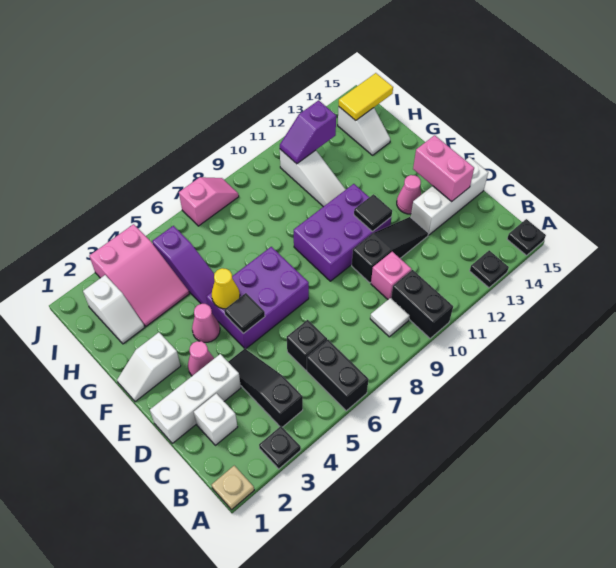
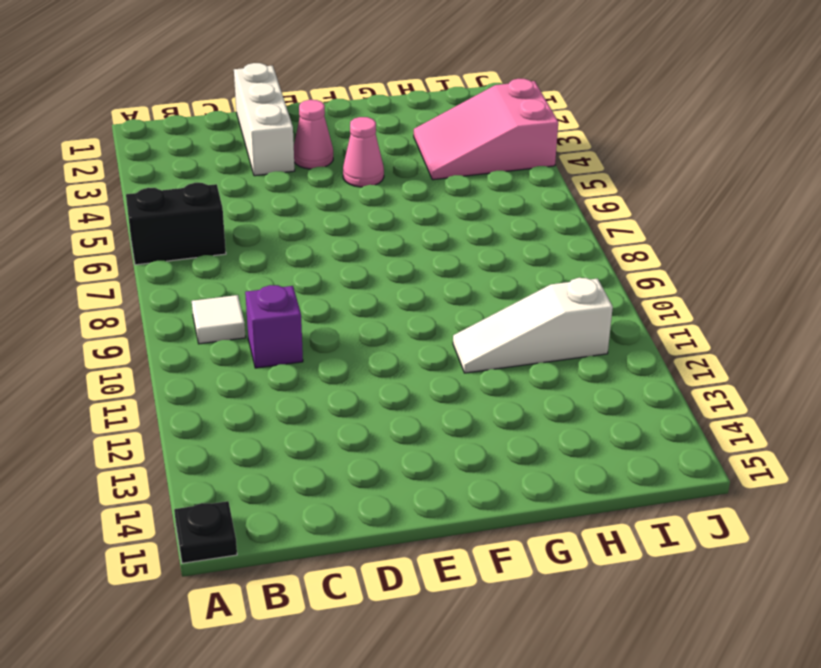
purple brick C10 level 1 -> pink brick C10 level 1
none -> tan plate A1 level 1
none -> black plate A3 level 1
none -> black brick A10:B10 level 1
none -> black plate A13 level 1

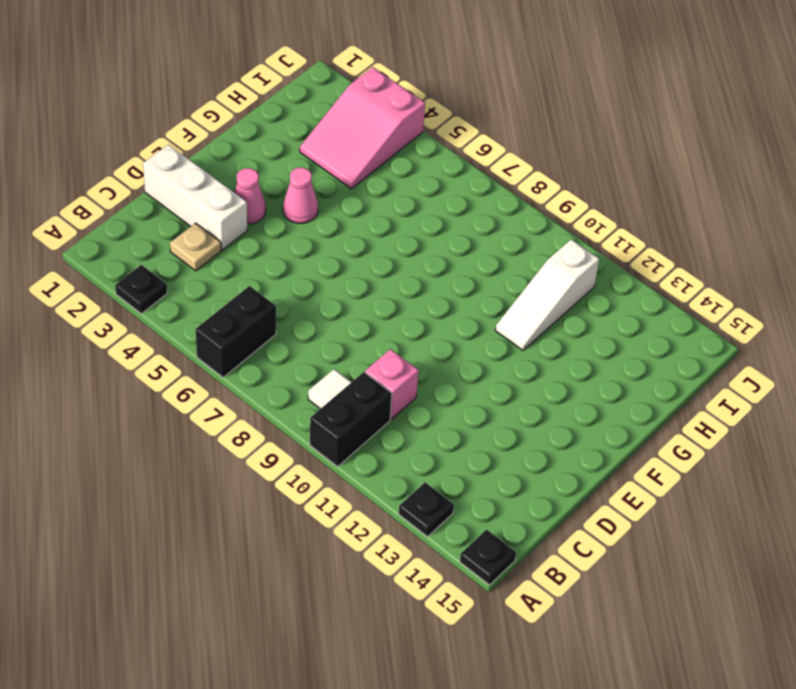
tan plate C3 level 1 -> tan plate A1 level 1
none -> black slope B4:D4 level 1 top B
none -> white brick C2 level 1
none -> black brick C6 level 1
none -> black slope D10:D12 level 1 top 10

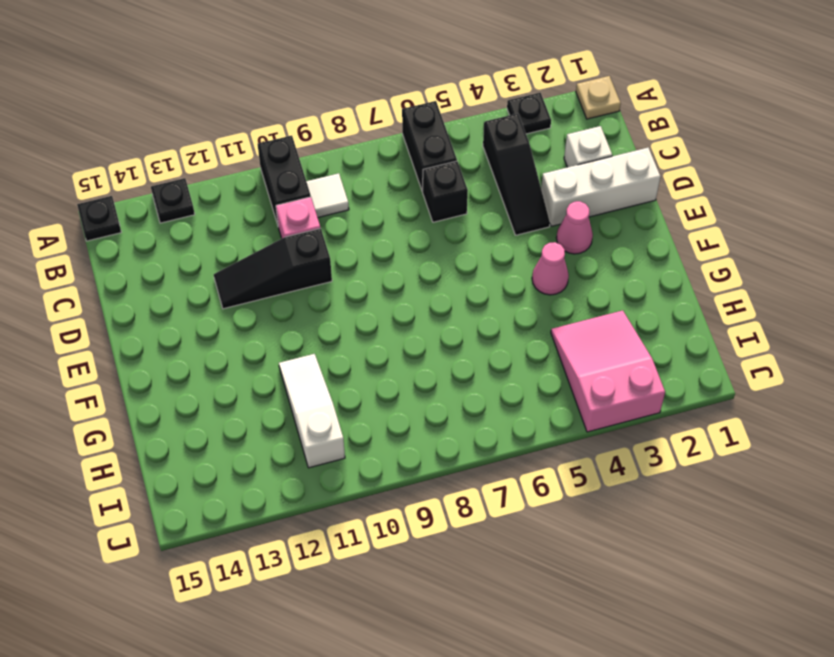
none -> white brick D13:D15 level 1
none -> purple brick E5:F7 level 1
none -> purple brick E9:F11 level 1
none -> pink cone E13 level 1

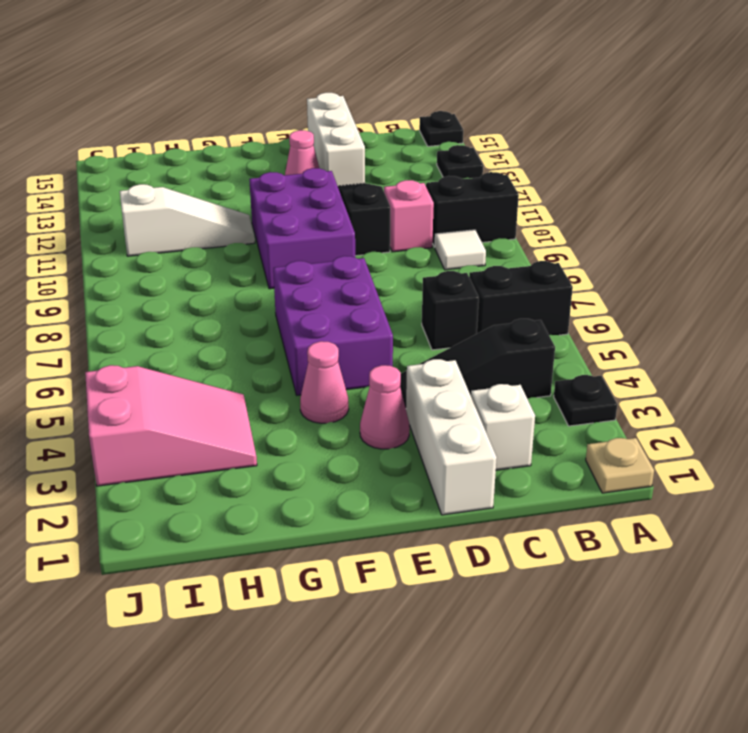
none -> white slope F1:F2 level 1 top 2
none -> purple slope G5:I5 level 1 top I
none -> white slope H2:I2 level 1 top I
none -> white slope H14:I14 level 1 top I

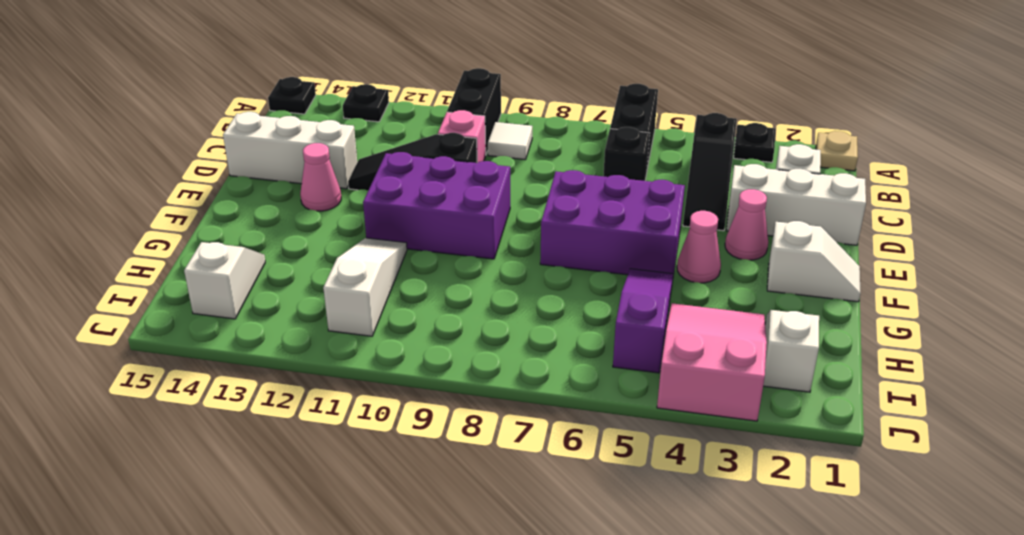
none -> pink slope J7:J8 level 1 top 7
none -> pink brick D14:E14 level 2
none -> black tile E5 level 2
none -> black tile E11 level 2

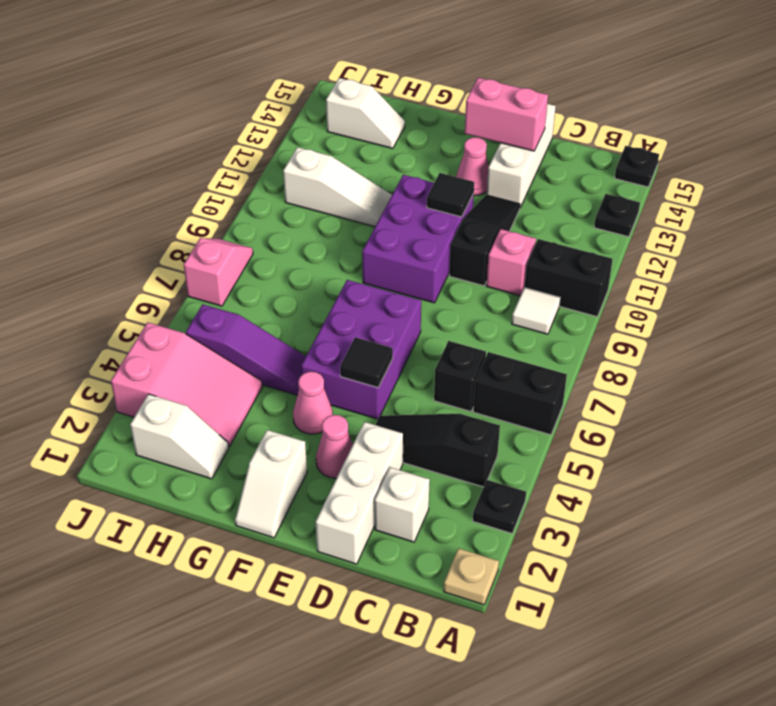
none -> yellow cone F5 level 2
none -> purple slope I11:I12 level 2 top 12
none -> yellow tile I14:I15 level 2

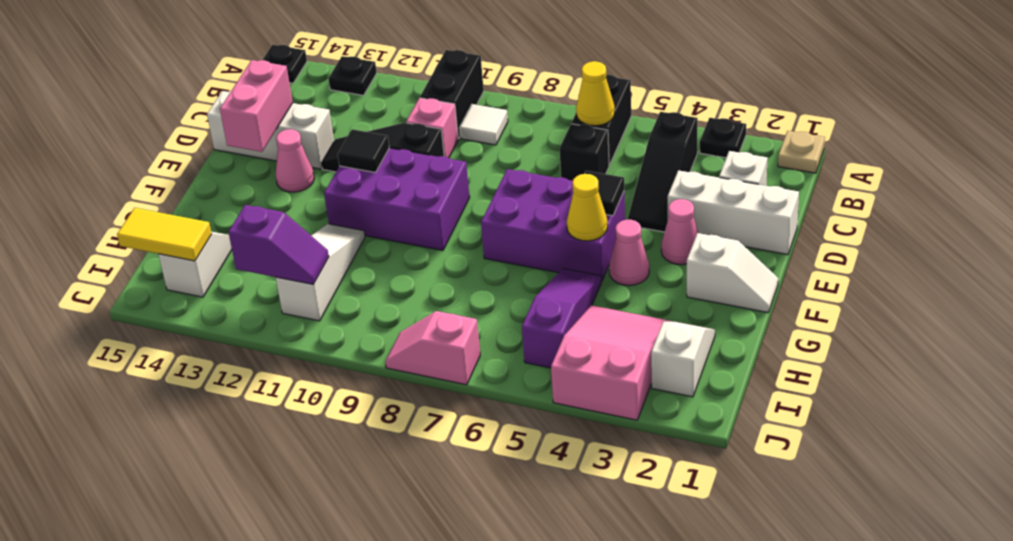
yellow cone B6 level 2 -> none

